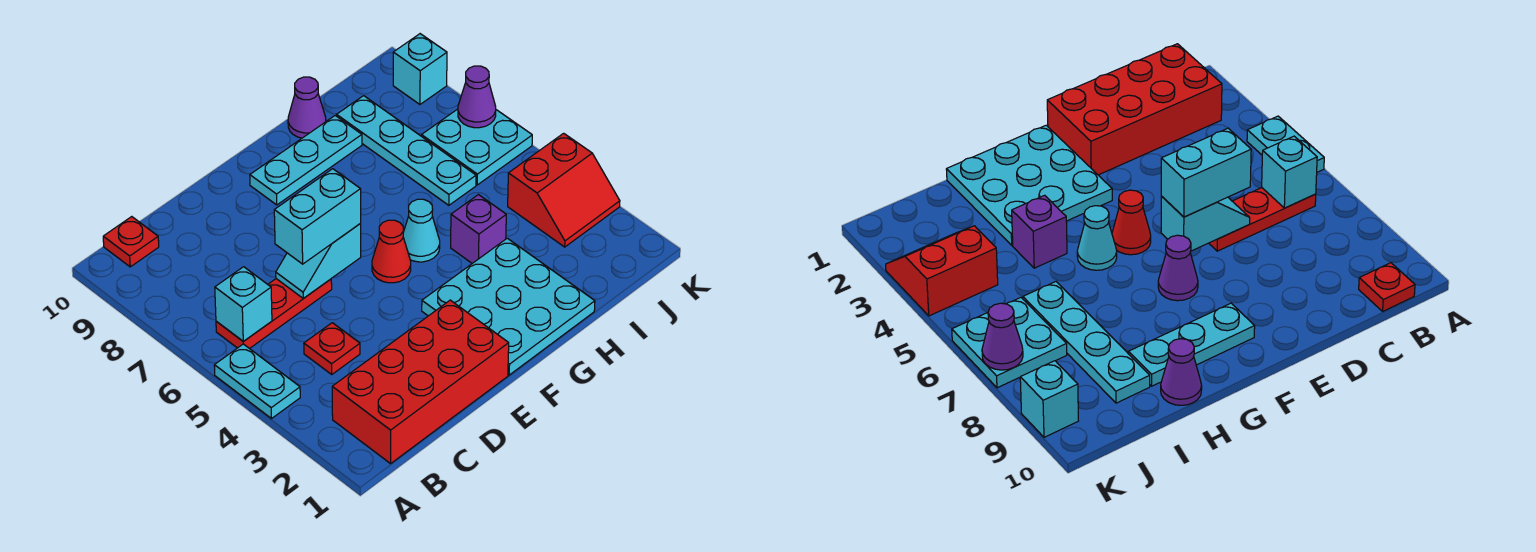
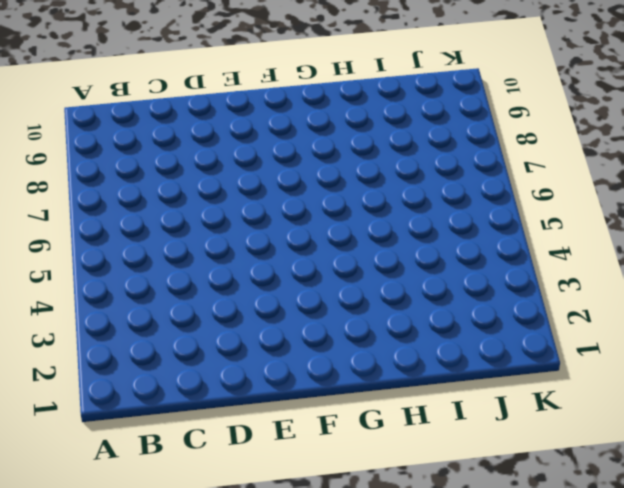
none -> cyan plate A4:A5 level 1
none -> red brick B1:E2 level 1
none -> red plate B6:D6 level 1

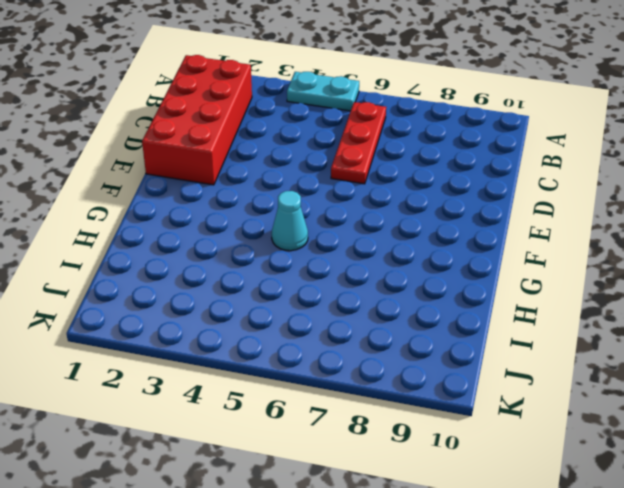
none -> red plate B10 level 1
none -> red plate C4 level 1
none -> cyan plate F1:H3 level 1

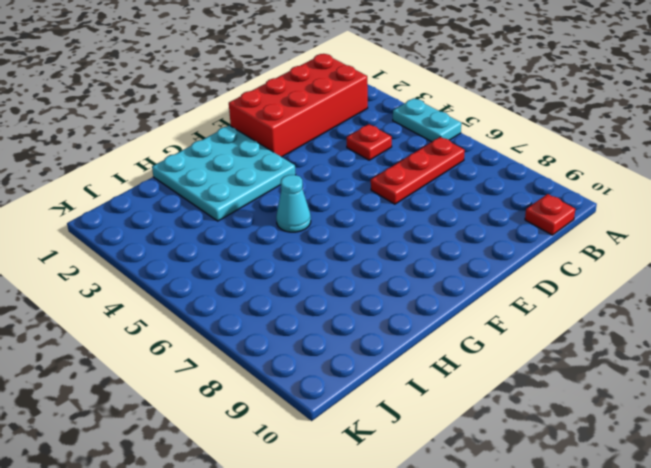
none -> red cone F5 level 1
none -> purple cone F7 level 1
none -> cyan plate F9:H9 level 1

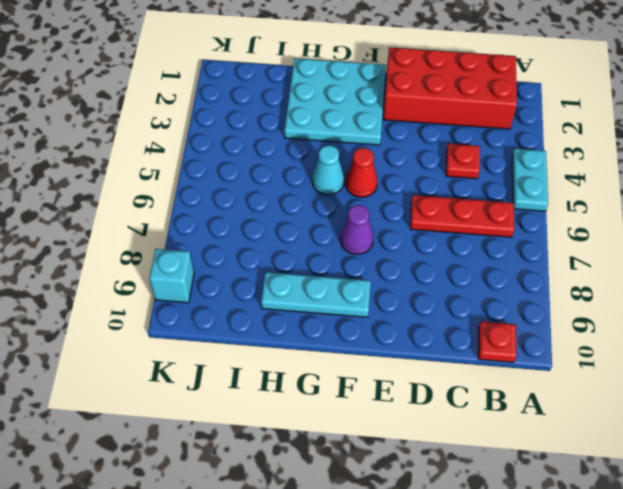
none -> purple brick H4 level 1
none -> purple cone H10 level 1
none -> cyan plate I6:I9 level 1

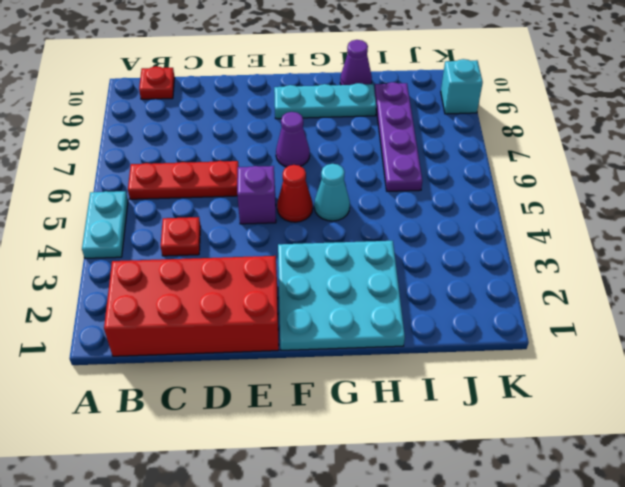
purple brick E5 level 1 -> purple brick H4 level 1
purple plate I6:I9 level 1 -> cyan plate I6:I9 level 1
none -> red slope J3:K4 level 1 top 4
none -> cyan plate J6:K7 level 1
none -> cyan brick B6 level 2

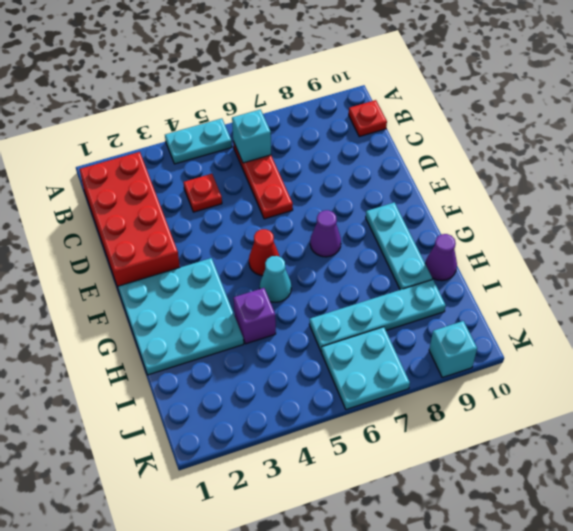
none -> red slope J3:K4 level 1 top 4
none -> cyan slope D6:E6 level 2 top E
none -> purple cone K7 level 2

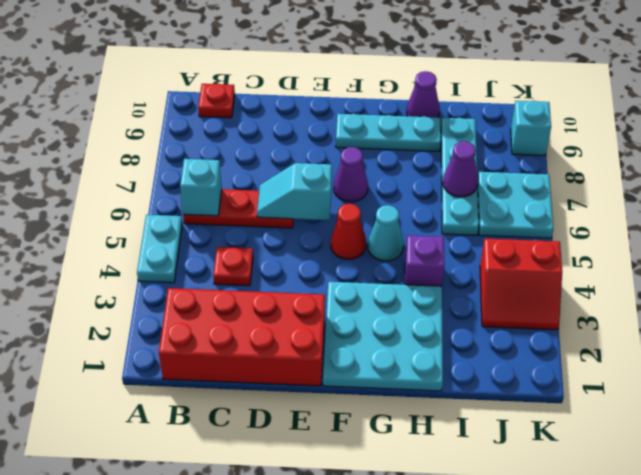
purple cone I7 level 2 -> purple cone K7 level 2
none -> cyan brick D6:E6 level 3

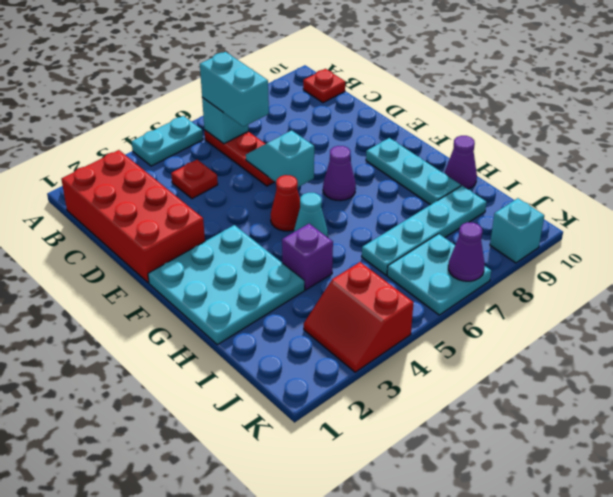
cyan brick B6:C6 level 3 -> cyan brick D6:E6 level 3

